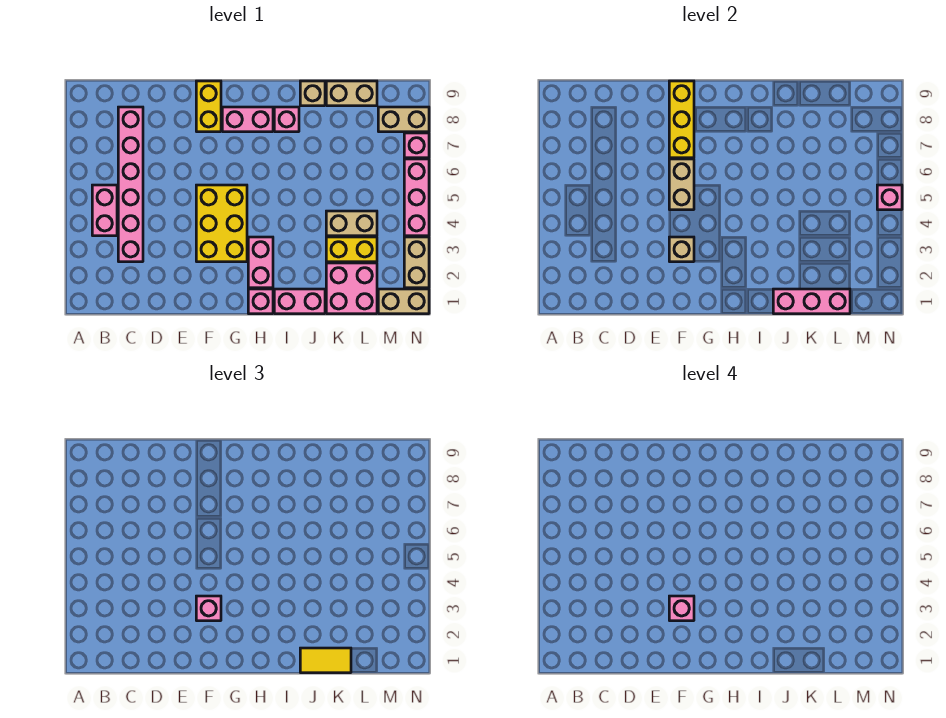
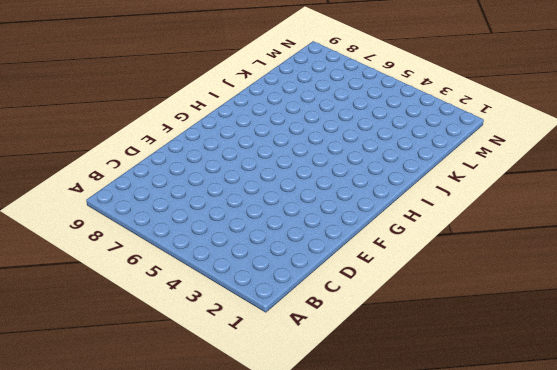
none -> pink brick B4:B5 level 1
none -> pink brick C3:C8 level 1
none -> yellow brick F3:G5 level 1

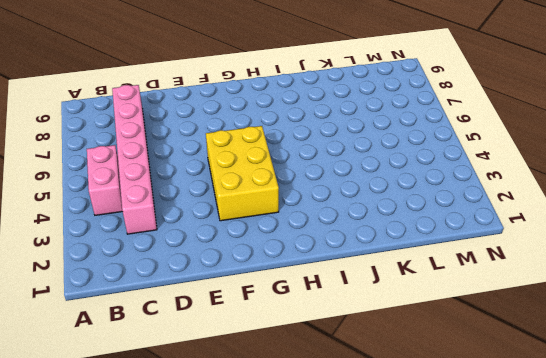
none -> yellow brick F8:F9 level 1
none -> pink brick G8:H8 level 1
none -> pink brick H1 level 1

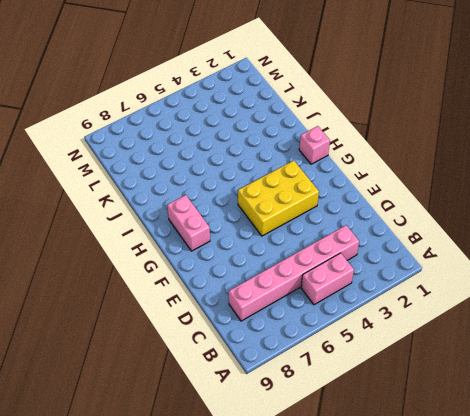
none -> yellow brick F8:F9 level 1
none -> pink brick H2:H3 level 1
none -> pink brick I1:J1 level 1

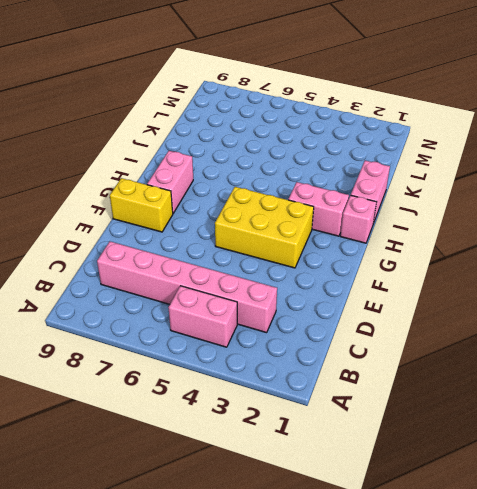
none -> pink brick I8 level 1
none -> tan brick J9 level 1
none -> pink brick K1:L2 level 1

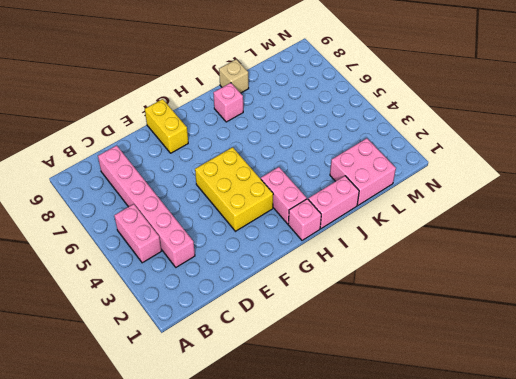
none -> pink brick G8:H8 level 1
none -> yellow brick K3:L3 level 1
none -> tan brick K4:L4 level 1

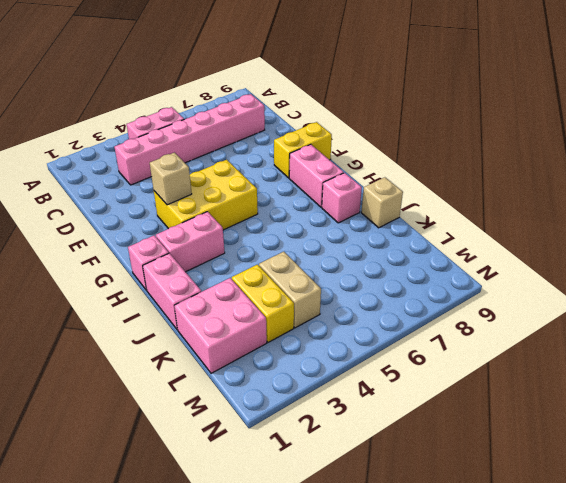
none -> tan brick K9:L9 level 1
none -> tan brick M1:N1 level 1
none -> tan brick M8:N8 level 1

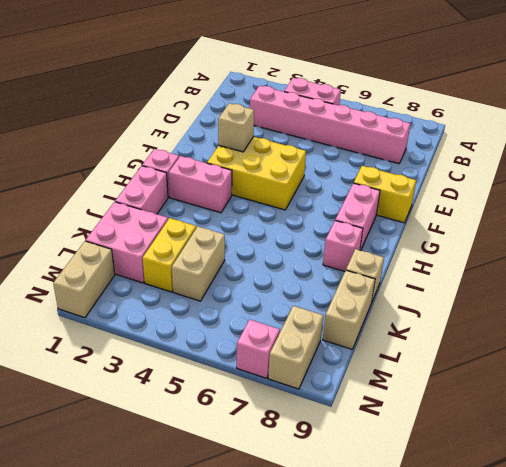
none -> tan brick N2:N3 level 1
none -> pink brick N4:N6 level 1
none -> tan brick F5:F6 level 2

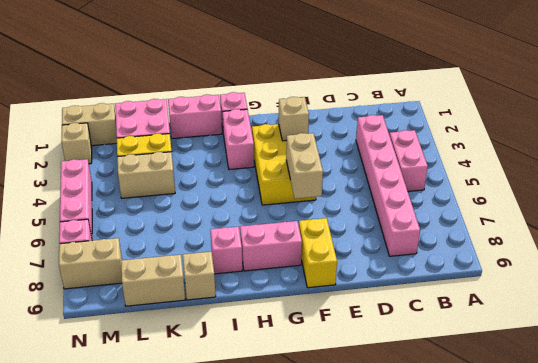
tan brick N2 level 1 -> tan brick N2:N3 level 1
none -> yellow brick F7:F9 level 2
none -> pink brick J1:L1 level 2
none -> pink brick N5 level 2

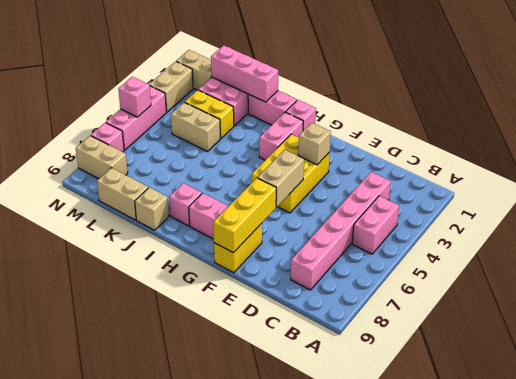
none -> pink brick F3 level 3
none -> yellow tile J1:K1 level 3
none -> pink brick F3 level 4

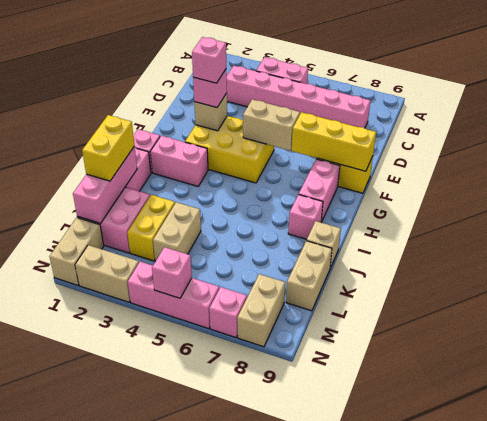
yellow brick J1:K1 level 3 -> yellow tile J1:K1 level 3

